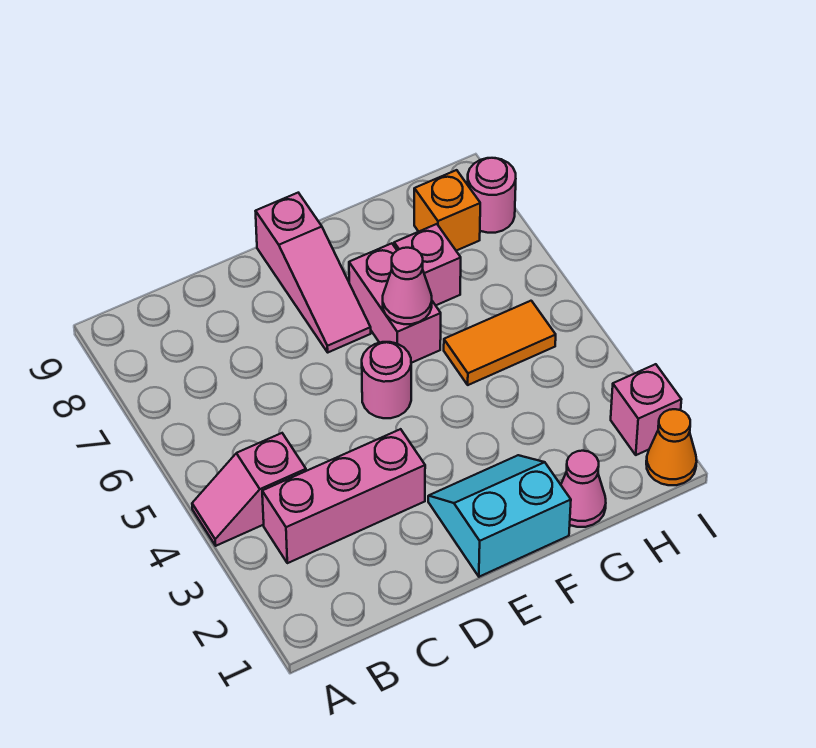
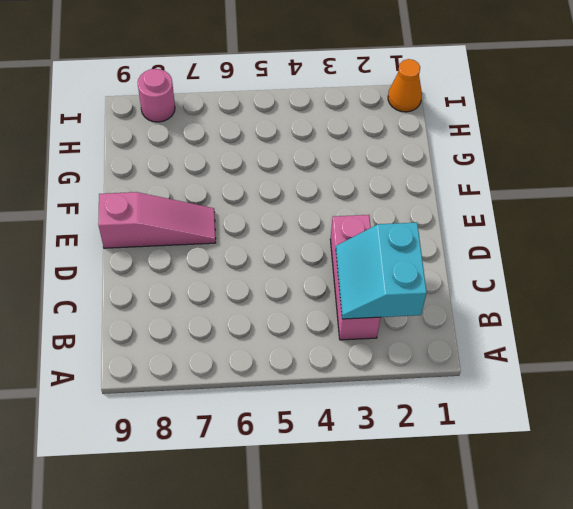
cyan slope B2:C3 level 2 top 2 -> cyan slope E1:F2 level 1 top 1
none -> pink slope A4:B4 level 1 top B
none -> pink round brick E5 level 1
none -> pink brick F6:F7 level 1

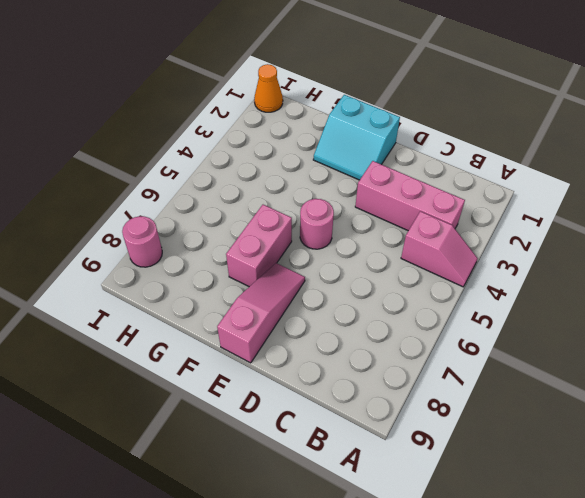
none -> pink cone G1 level 1
none -> orange tile G5:H5 level 1
none -> pink brick G7 level 1

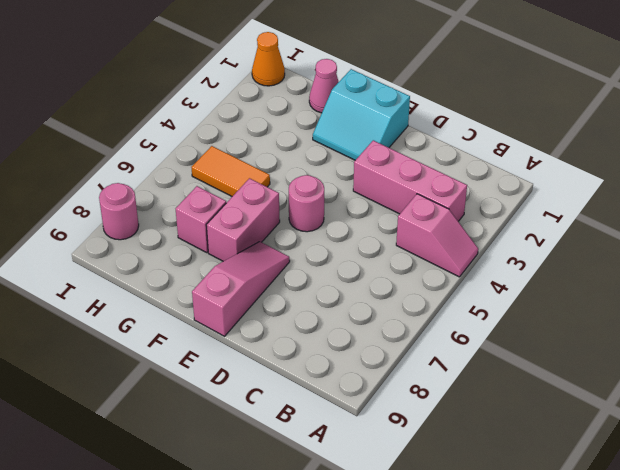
none -> orange brick H8 level 1
none -> pink brick I2 level 1
none -> pink cone F6 level 2

